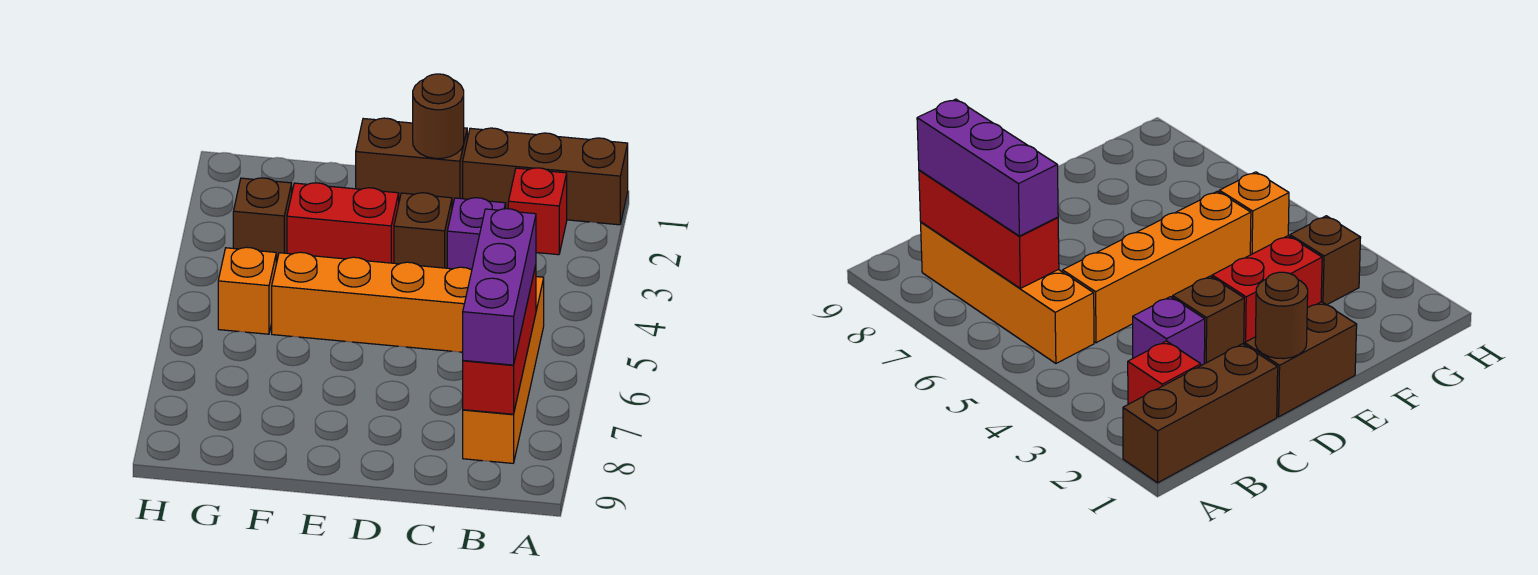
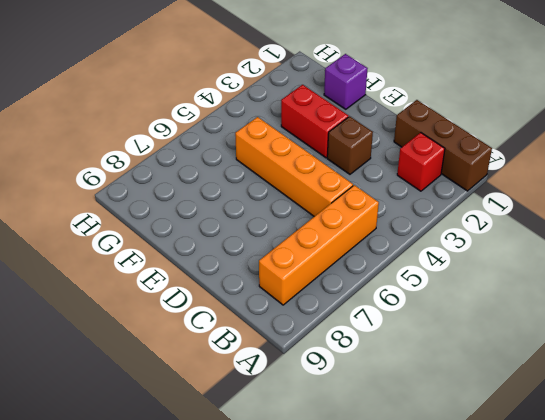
purple brick F1 level 1 -> purple brick C3 level 1
none -> brown brick D1:E1 level 1
none -> brown brick G3 level 1
none -> orange brick G5 level 1

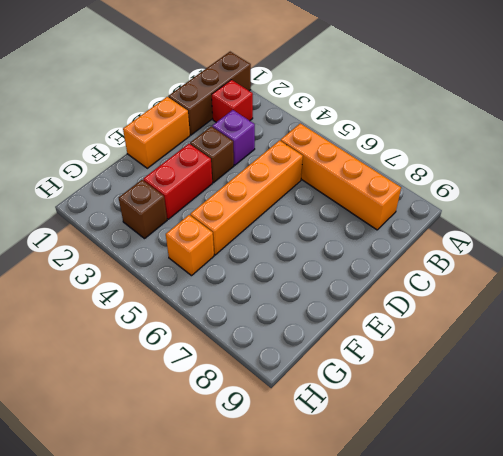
orange brick D1:E1 level 1 -> brown brick D1:E1 level 1
none -> red brick B6:B8 level 2
none -> brown round brick D1 level 2
none -> purple brick B6:B8 level 3

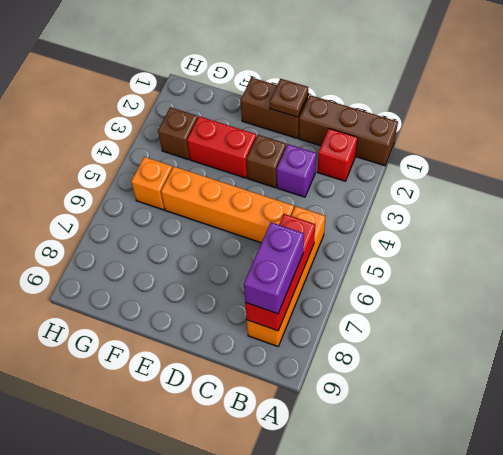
purple brick B7:B8 level 3 -> purple brick B6:B8 level 3
brown plate D1 level 2 -> brown round brick D1 level 2

